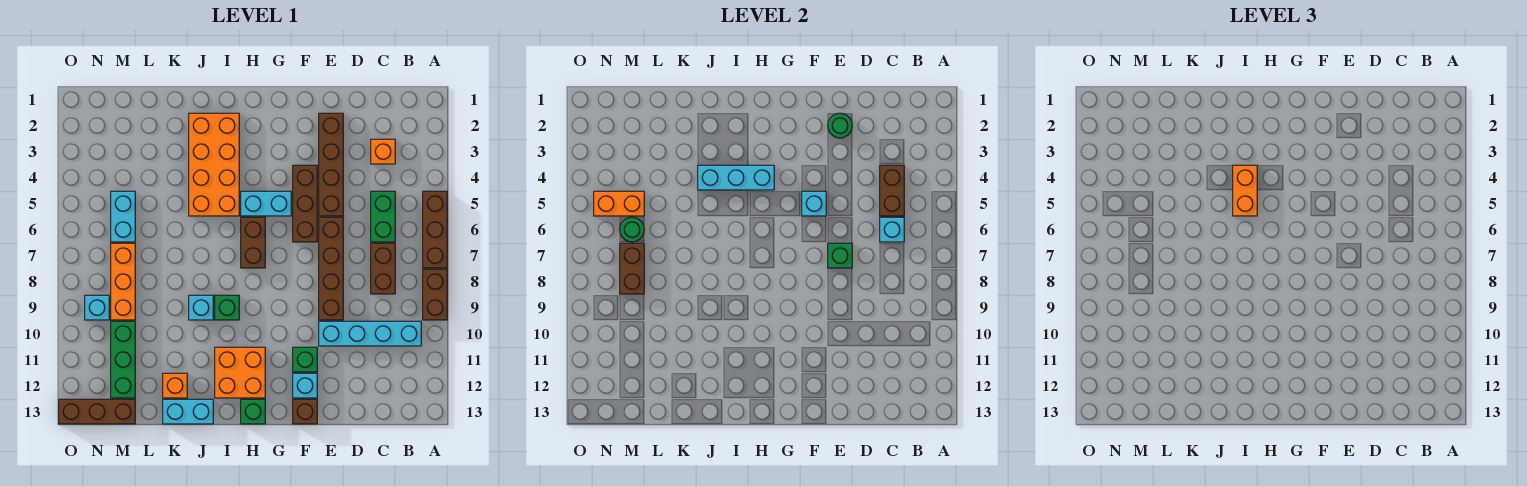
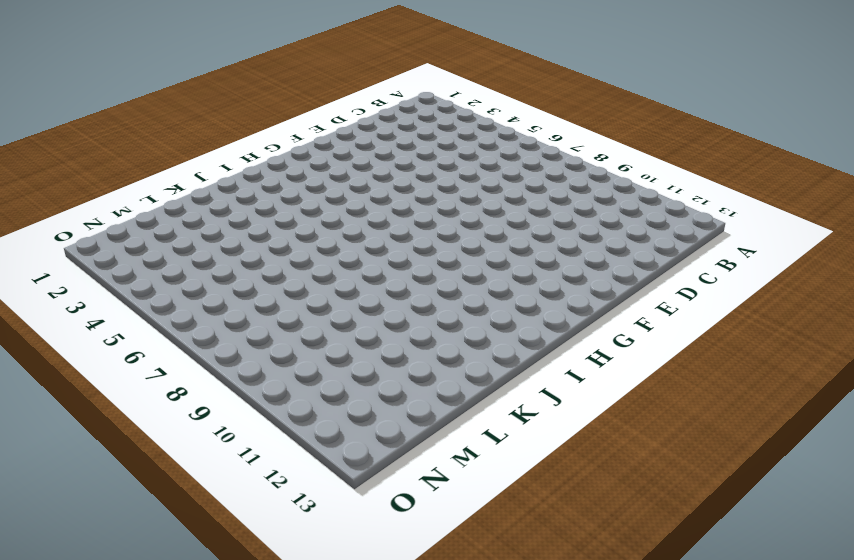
none -> brown brick A5:A7 level 1
none -> brown brick A8:A9 level 1
none -> cyan brick B10:E10 level 1
none -> orange brick C3 level 1

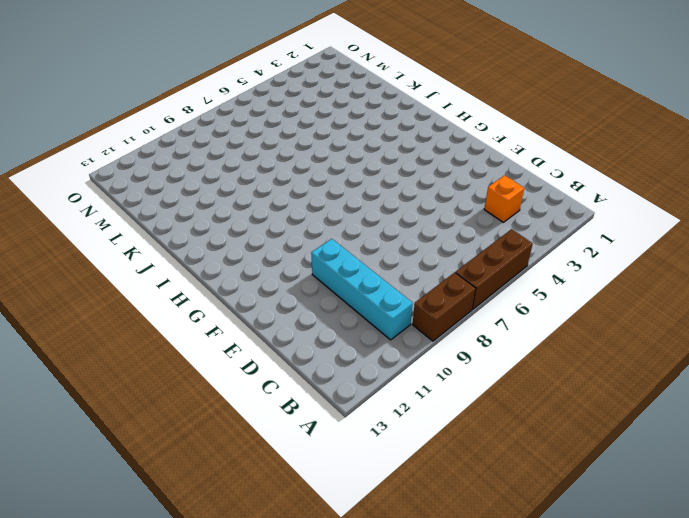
none -> green brick C5:C6 level 1
none -> brown brick C7:C8 level 1
none -> brown brick E2:E5 level 1
none -> brown brick E6:E9 level 1

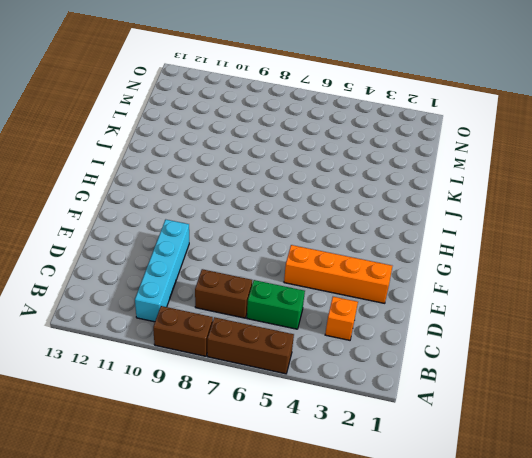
orange brick E2:E5 level 1 -> brown brick E2:E5 level 1
none -> brown brick E6:E9 level 1
none -> brown brick F4:F6 level 1
none -> green brick F11 level 1
none -> cyan brick F12 level 1

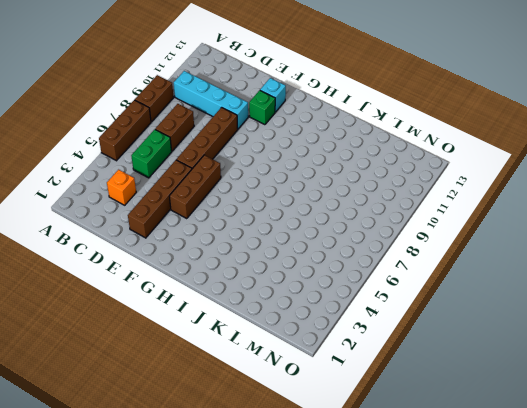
none -> brown brick F13 level 1
none -> cyan brick G5:H5 level 1
none -> brown brick H6:H7 level 1
none -> orange brick H11:I12 level 1

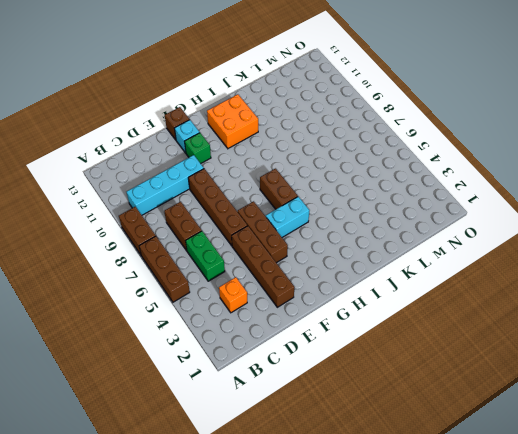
none -> green brick H13 level 1
none -> orange brick I2:J5 level 1
none -> green brick I9 level 1
none -> cyan brick J9 level 1

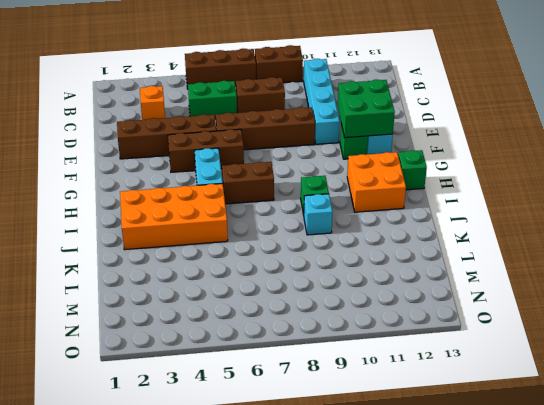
green brick E11:F12 level 2 -> none
none -> brown brick F13 level 1
none -> cyan brick J13:K13 level 1
none -> orange brick K12 level 1
none -> cyan brick M5:M6 level 1

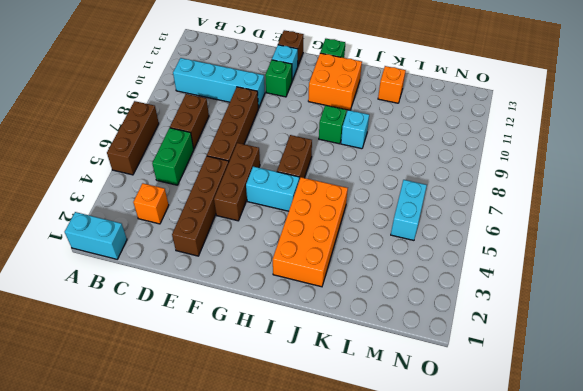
cyan brick A1:B1 level 1 -> cyan brick J13:K13 level 1
none -> brown brick A8:A9 level 1
none -> orange brick M7:M9 level 1
none -> green brick M10:M12 level 1
none -> brown brick M13:O13 level 1

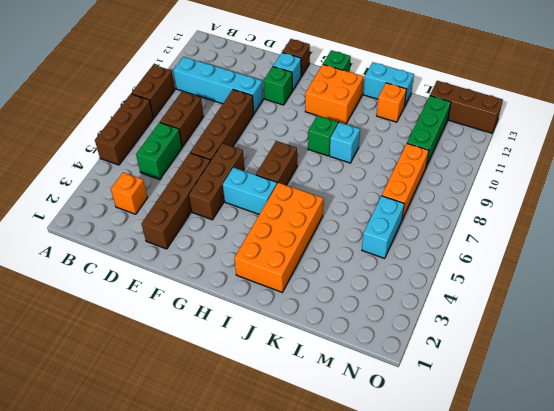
none -> cyan brick N9 level 1
none -> brown brick C4:C5 level 2
none -> cyan brick C6 level 2
none -> green round brick E2 level 2

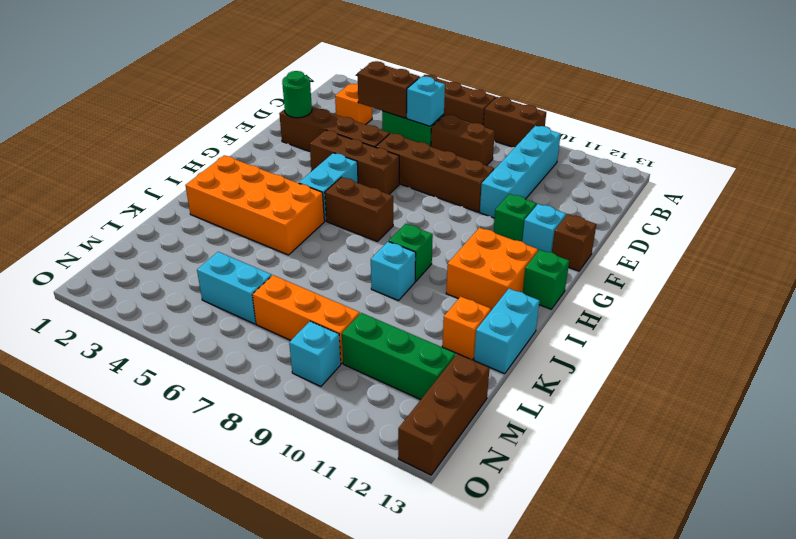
none -> green brick E7 level 2
none -> cyan brick F5 level 2
none -> cyan brick H4:J4 level 2
none -> orange brick M5:N5 level 2

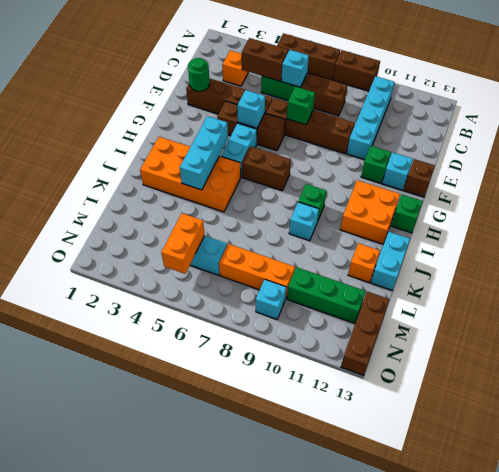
none -> green round brick M6 level 2
none -> brown brick M7:M8 level 2
none -> orange brick I4:I5 level 3

